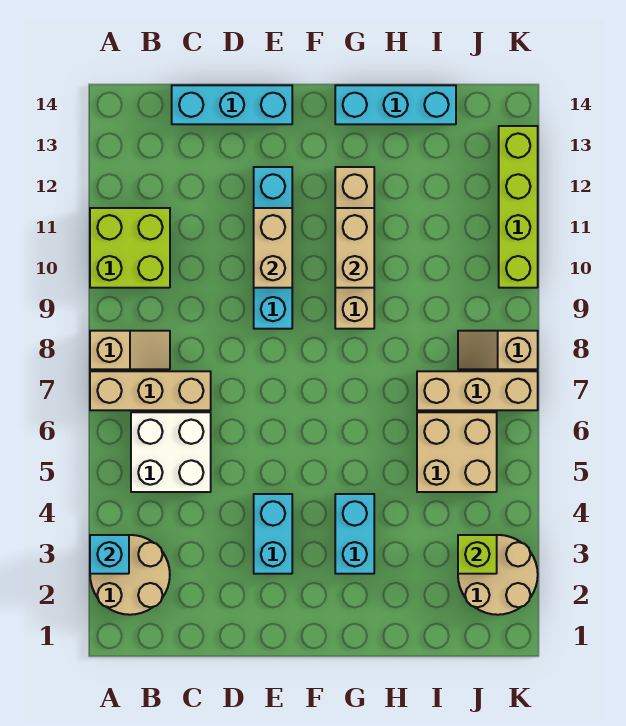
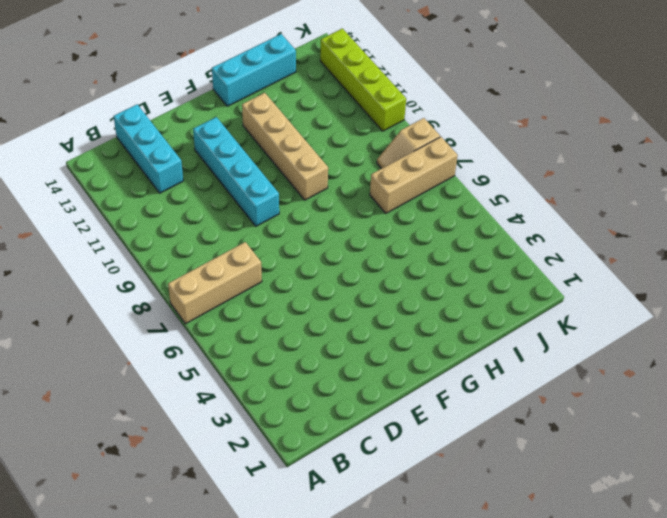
cyan brick C12:C14 level 1 -> cyan brick C14:E14 level 1
none -> tan round brick A2:B3 level 1
none -> tan slope A8:B8 level 1 top A
none -> lime brick A10:B11 level 1

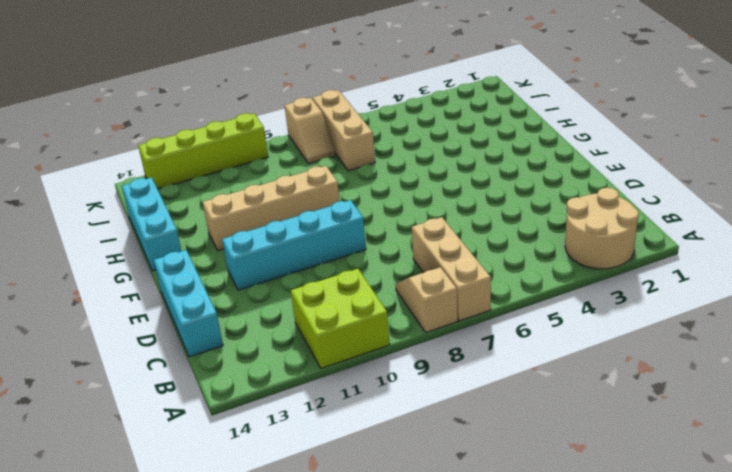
none -> white brick B5:C6 level 1
none -> cyan brick E3:E4 level 1
none -> cyan brick G3:G4 level 1

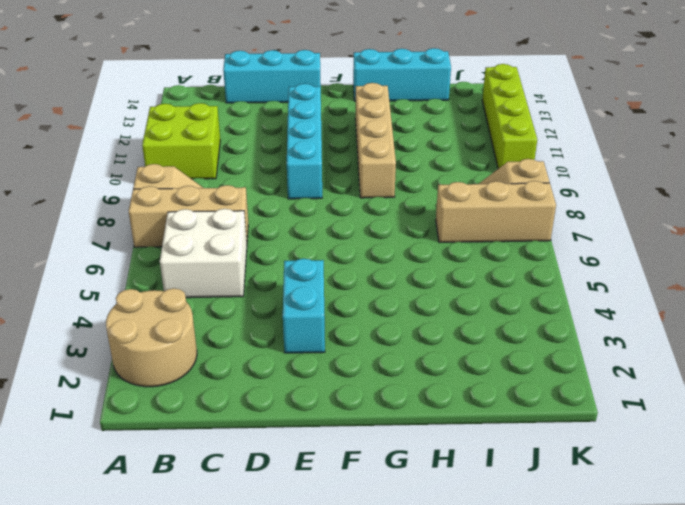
none -> cyan brick G3:G4 level 1
none -> tan brick I5:J6 level 1
none -> tan round brick J2:K3 level 1

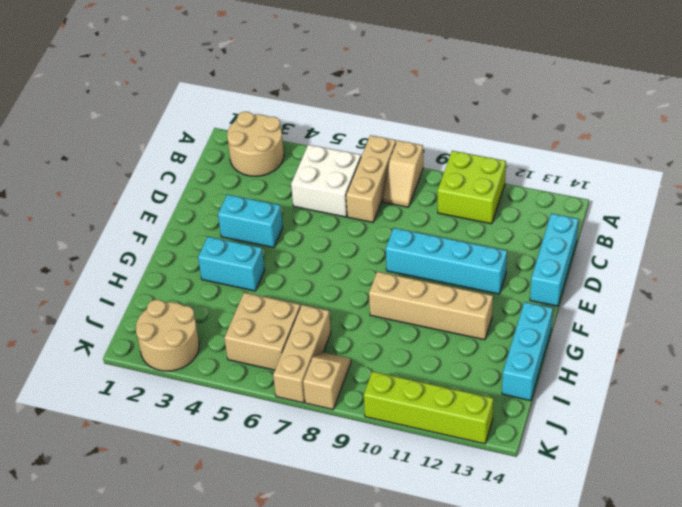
none -> cyan brick A3 level 2
none -> tan brick E10:E11 level 2
none -> tan brick G10:G11 level 2

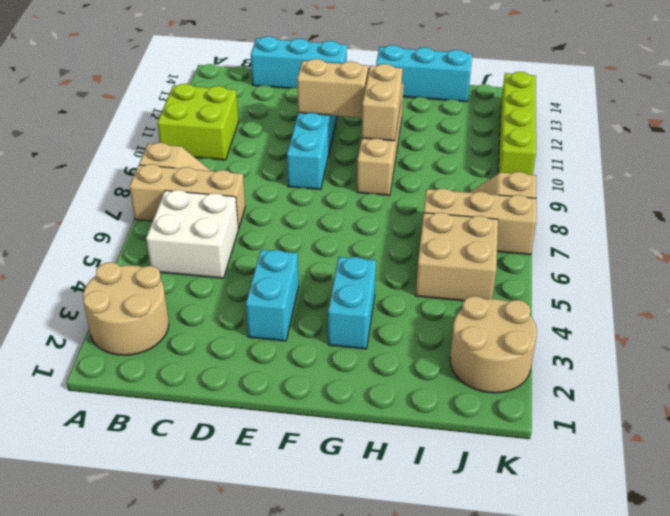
tan brick E11:F11 level 2 -> tan brick E10:E11 level 2
none -> cyan brick A3 level 2
none -> lime brick J3 level 2

